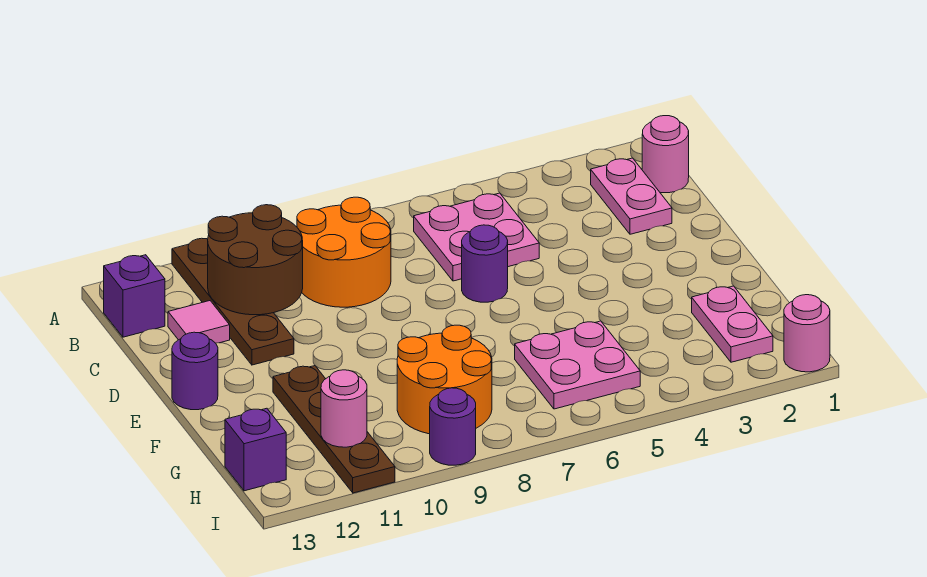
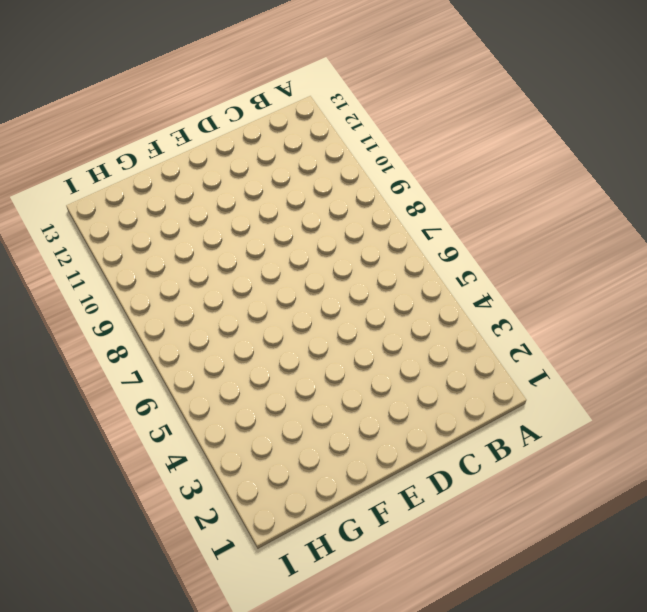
none -> brown plate A11:D11 level 1
none -> pink round brick B1 level 1
none -> pink plate B2:C2 level 1

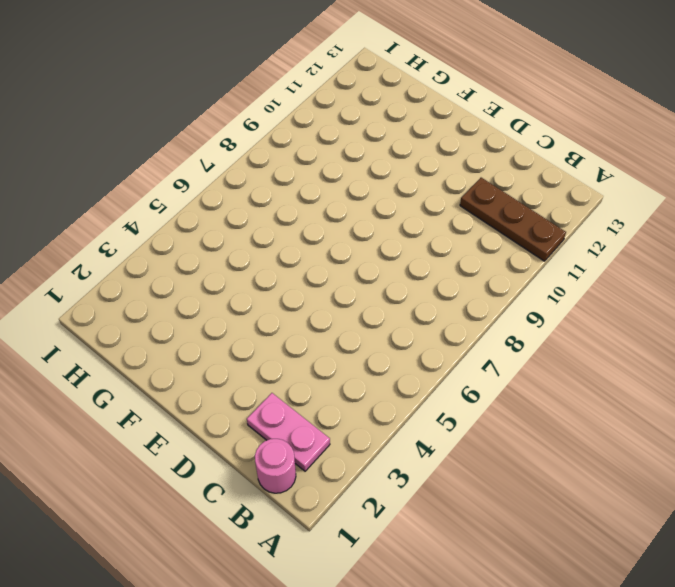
brown plate A11:C11 level 1 -> brown plate A11:D11 level 1
none -> pink plate B5:C6 level 1
none -> orange round brick B8:C9 level 1
none -> purple brick B13 level 1

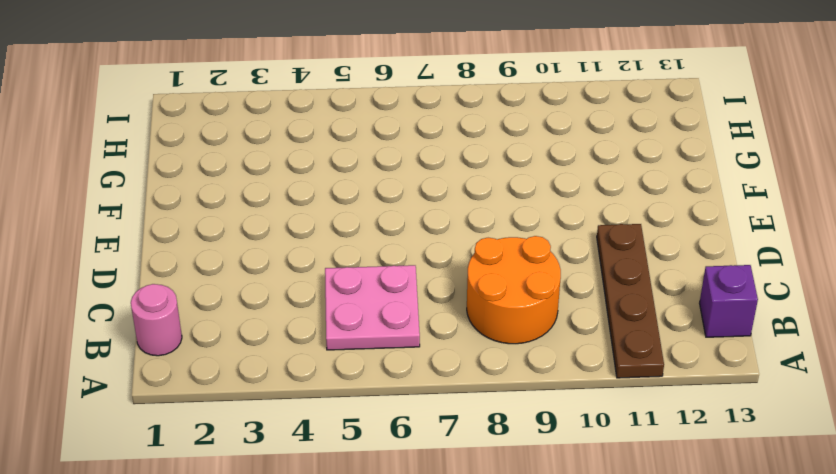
none -> pink plate B2:C2 level 1
none -> pink tile C12 level 1
none -> purple round brick D6 level 1

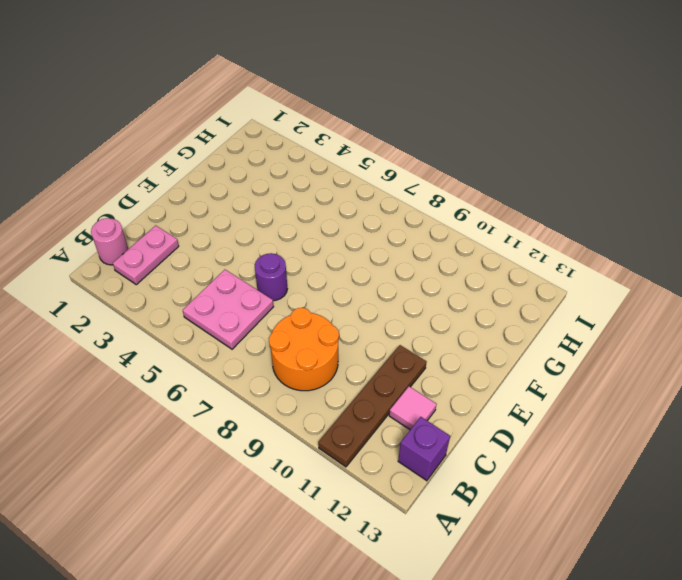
none -> purple round brick E13 level 1
none -> brown plate F11:I11 level 1
none -> pink plate G2:H2 level 1

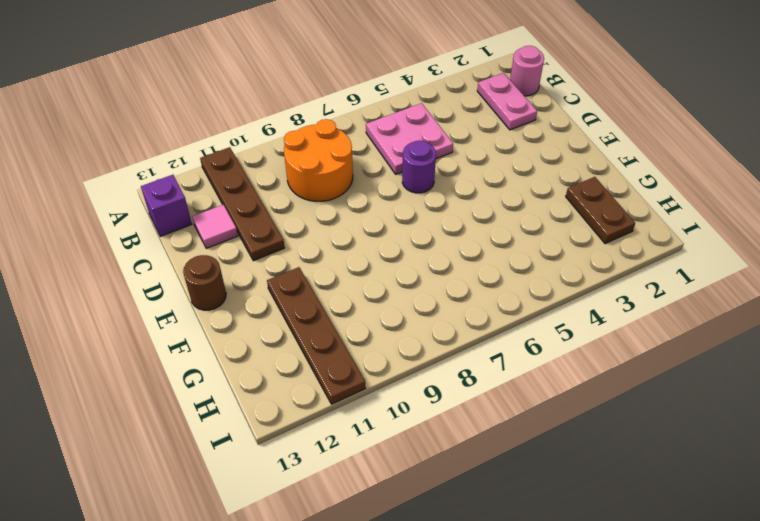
brown round brick E13 level 1 -> purple round brick E13 level 1
brown plate G2:H2 level 1 -> pink plate G2:H2 level 1
none -> pink plate G5:H6 level 1
none -> orange round brick G8:H9 level 1
none -> purple brick H13 level 1

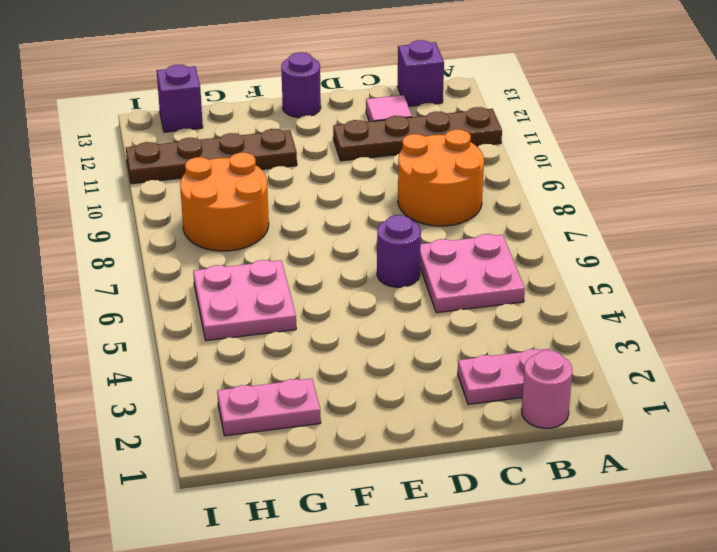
none -> pink round brick I1 level 1
none -> purple round brick I9 level 1
none -> brown round brick B10:C11 level 2

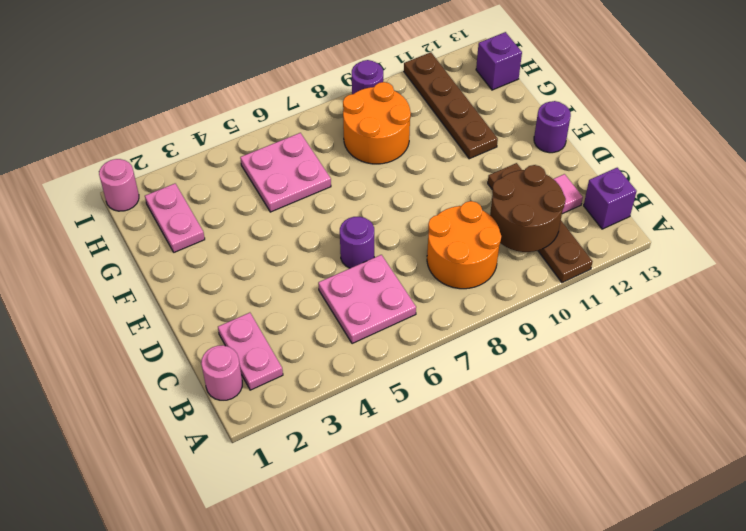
none -> pink round brick H11 level 2

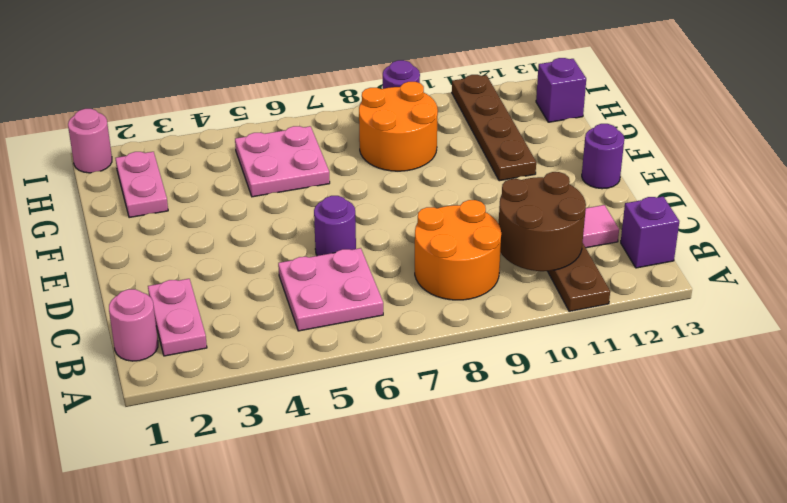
none -> pink round brick H11 level 2

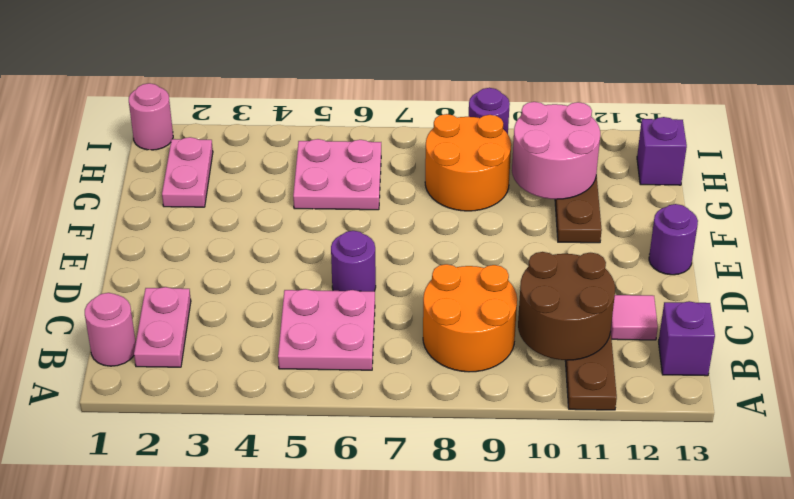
pink round brick G10:H11 level 2 -> pink round brick H11 level 2

